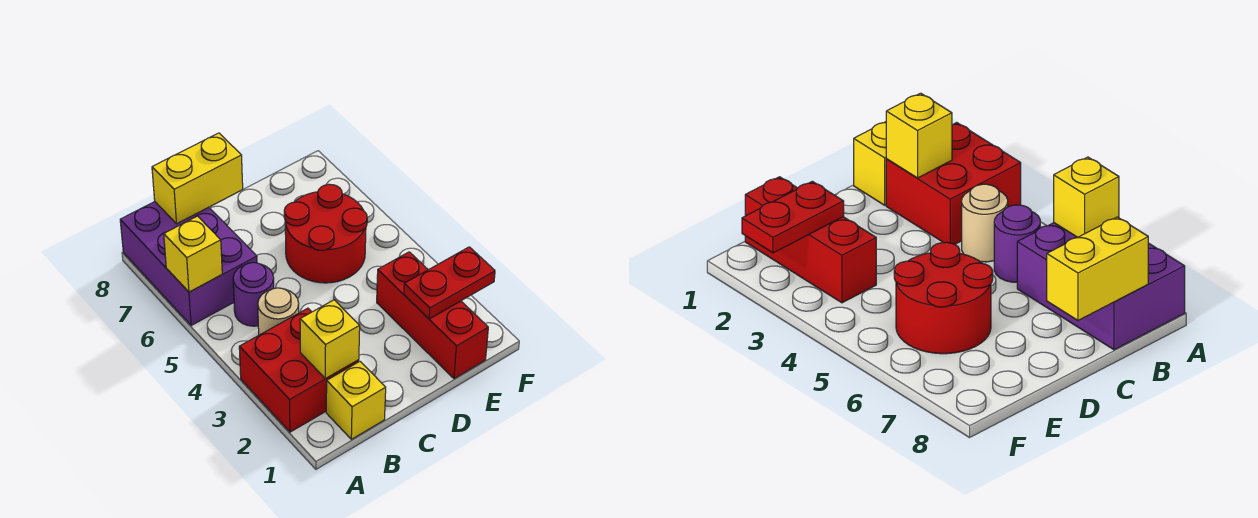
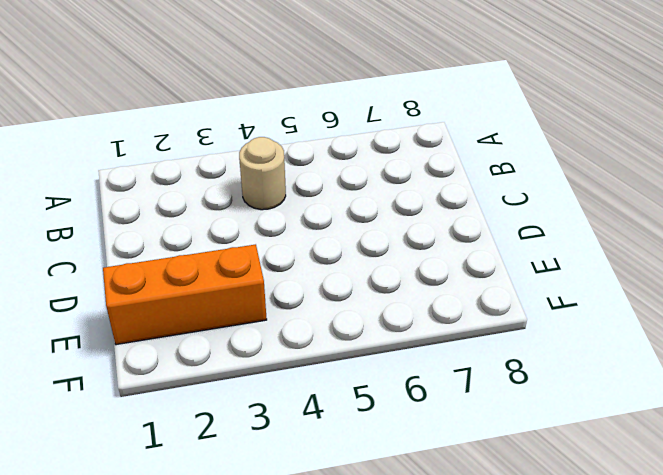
orange brick E1:E3 level 1 -> red brick E1:E3 level 1
none -> red brick A2:B3 level 1
none -> purple brick A6:B8 level 1

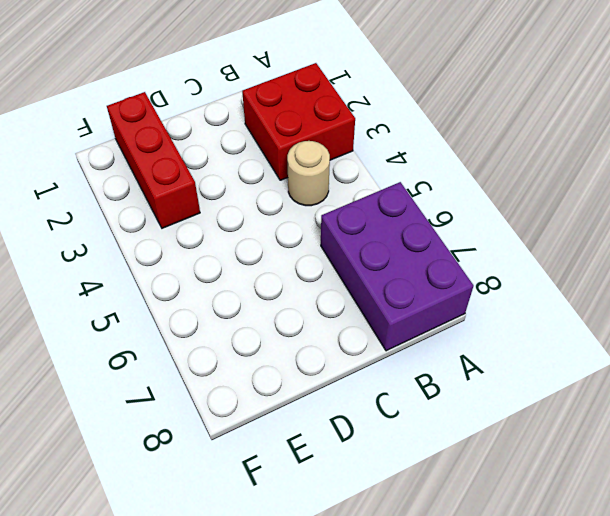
none -> yellow brick B1 level 1
none -> purple round brick B5 level 1

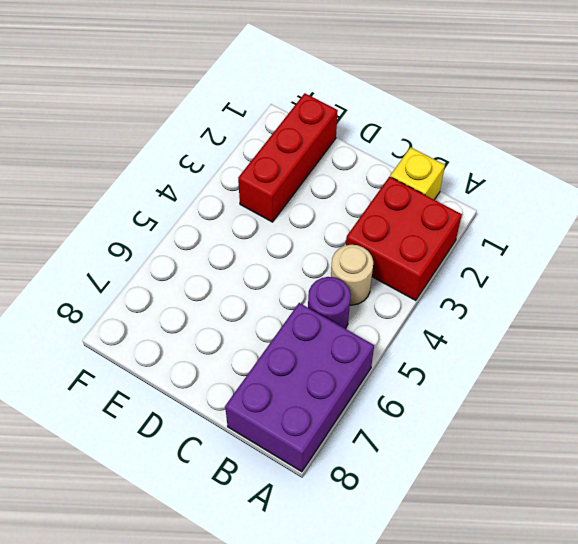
none -> red round brick D5:E6 level 1
none -> yellow brick A6 level 2

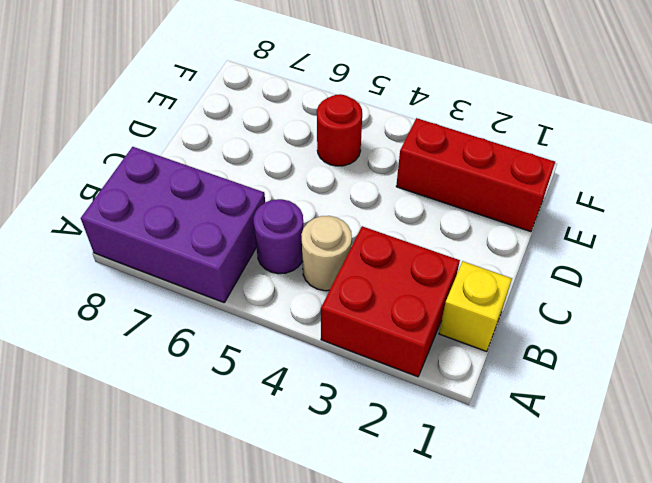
red round brick E5 level 1 -> red round brick D5:E6 level 1
none -> yellow brick A6 level 2
none -> yellow brick B2 level 2

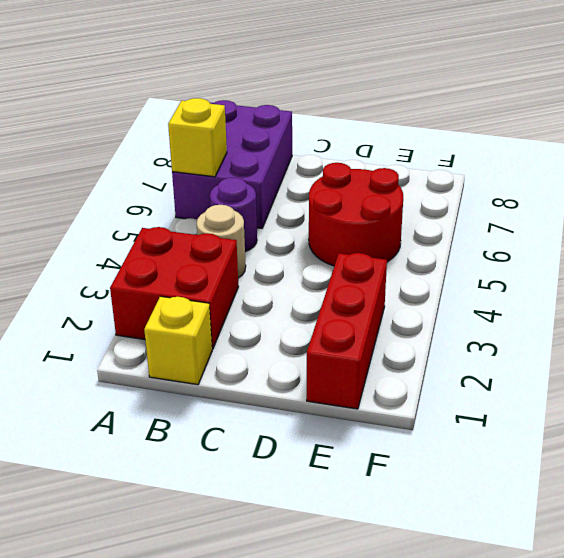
none -> yellow brick B2 level 2
none -> yellow brick B8:C8 level 2

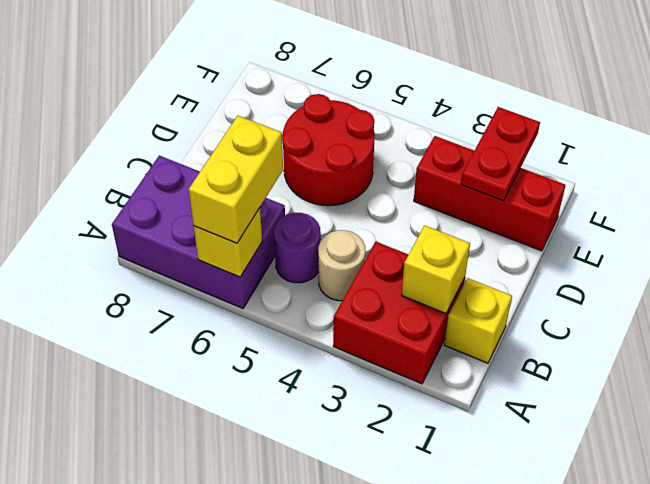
yellow brick A6:B6 level 3 -> yellow brick B8:C8 level 2

